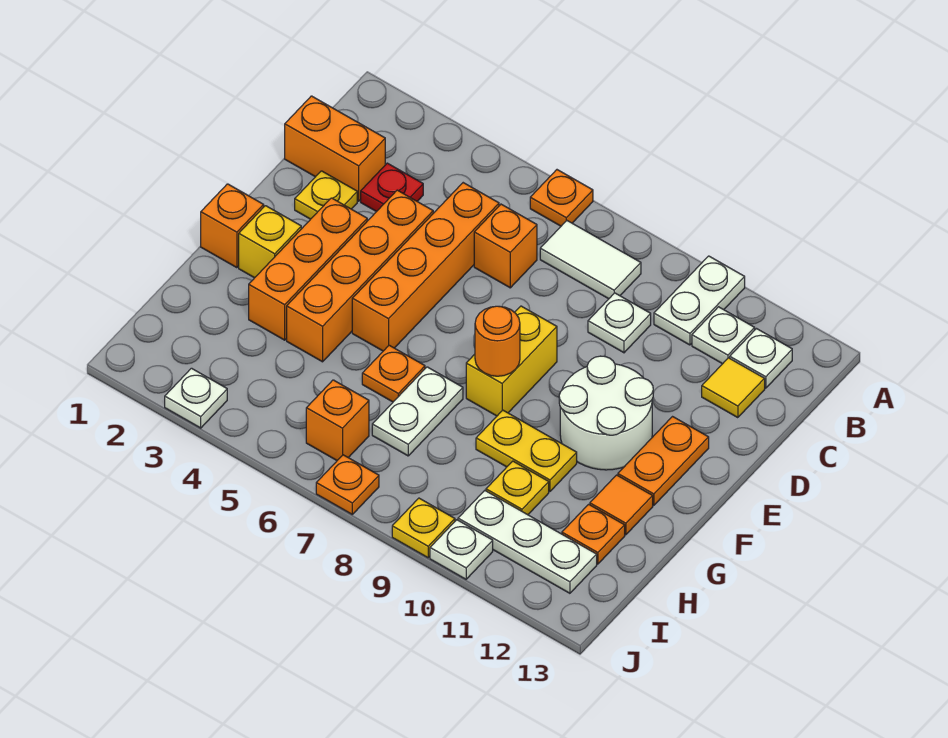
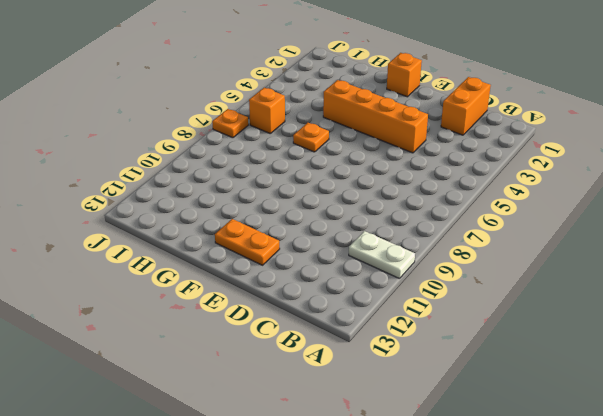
none -> orange plate A6 level 1
none -> white tile B7:B8 level 1
none -> white plate B11 level 1
none -> white plate B12 level 1

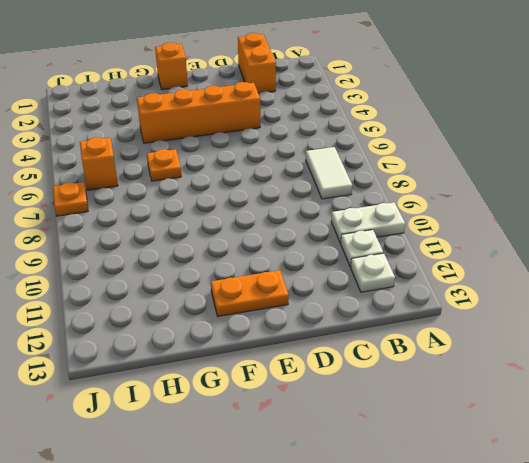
none -> orange plate A6 level 1
none -> red plate C3 level 1
none -> orange brick C5:F5 level 1
none -> orange brick C6 level 1

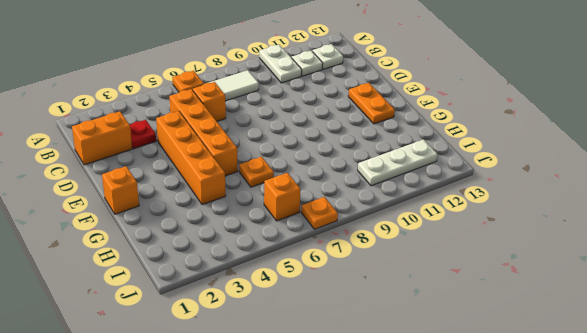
none -> white plate C9 level 1
none -> yellow tile C12 level 1
none -> yellow plate D2 level 1
none -> orange brick E3:G3 level 1

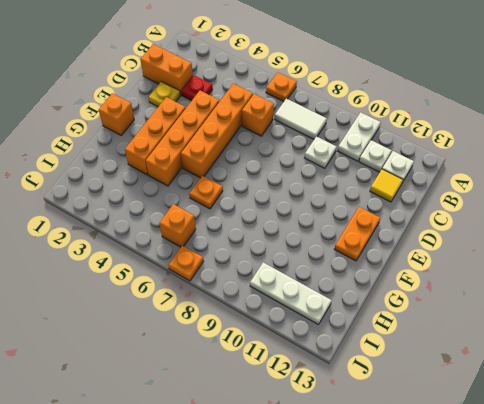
none -> yellow brick E8:F8 level 1
none -> white round brick E10:F11 level 1
none -> yellow brick F2 level 1
none -> white plate G7:H7 level 1

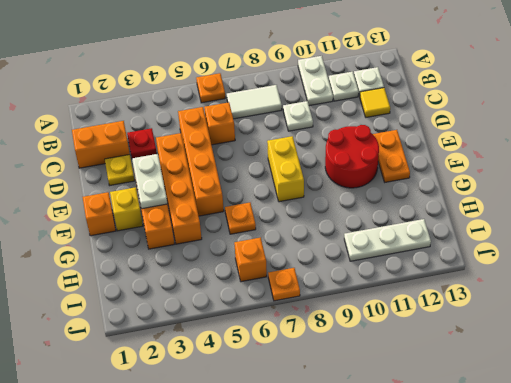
white plate E3:F3 level 2 -> white plate G7:H7 level 1
red round brick E10:F11 level 1 -> white round brick E10:F11 level 1
none -> yellow plate G9:G10 level 1
none -> orange tile G12 level 1
none -> yellow plate H10 level 1
none -> orange plate H12 level 1

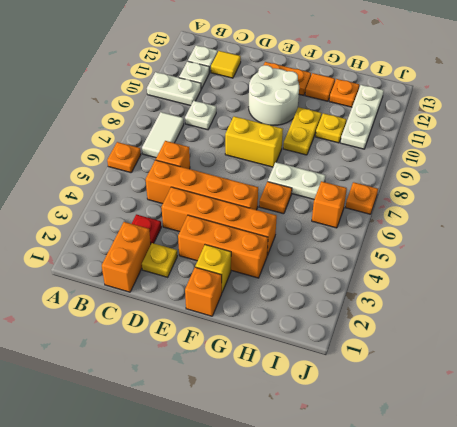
none -> white plate J3 level 1
none -> yellow plate J9 level 1
none -> white plate J10 level 1
none -> orange round brick F8 level 2

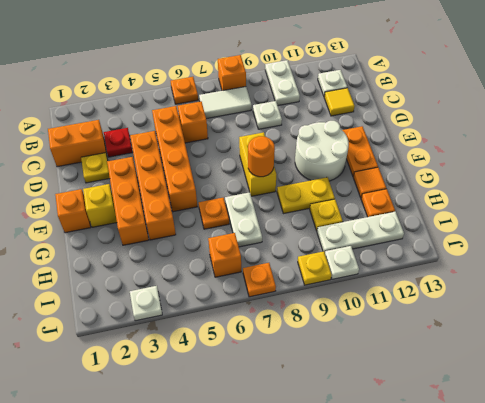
orange brick A8 level 1 -> none
none -> white plate B11 level 1

